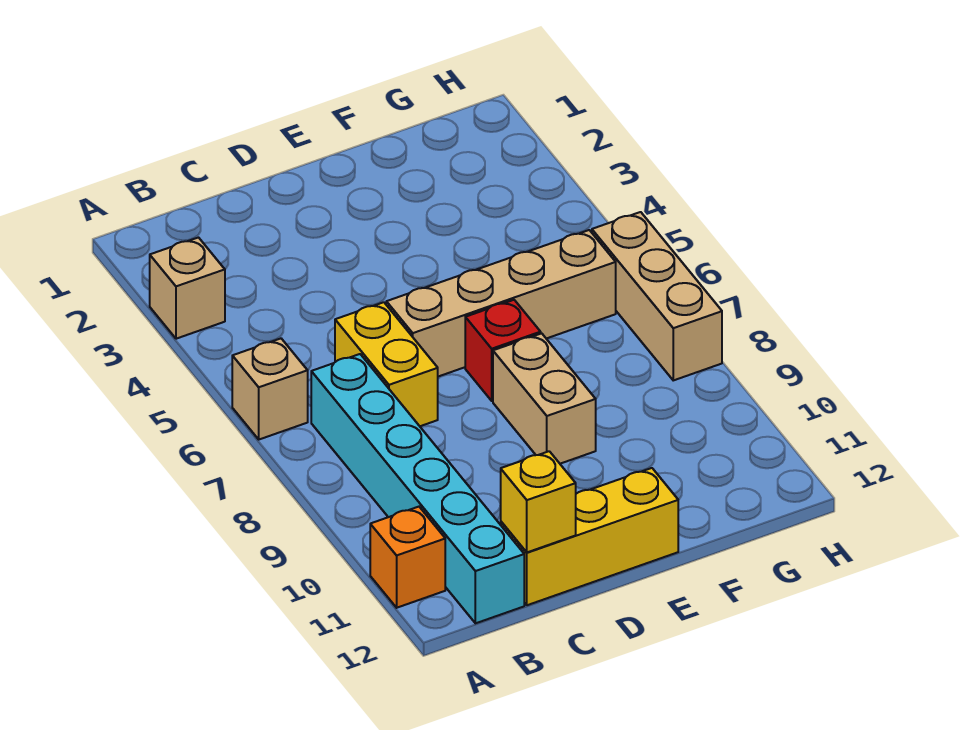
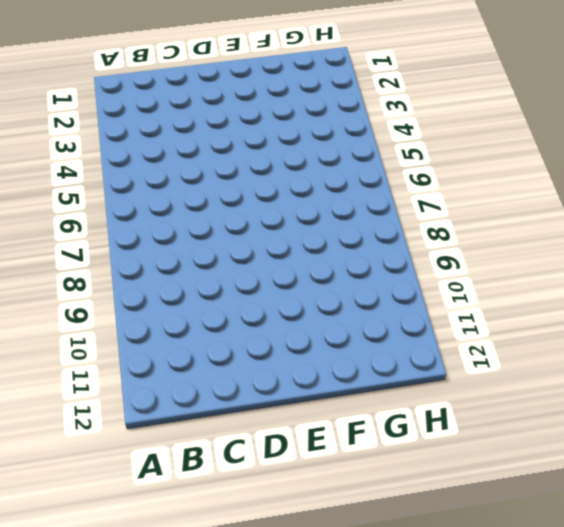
none -> tan brick A3 level 1
none -> tan brick A6 level 1

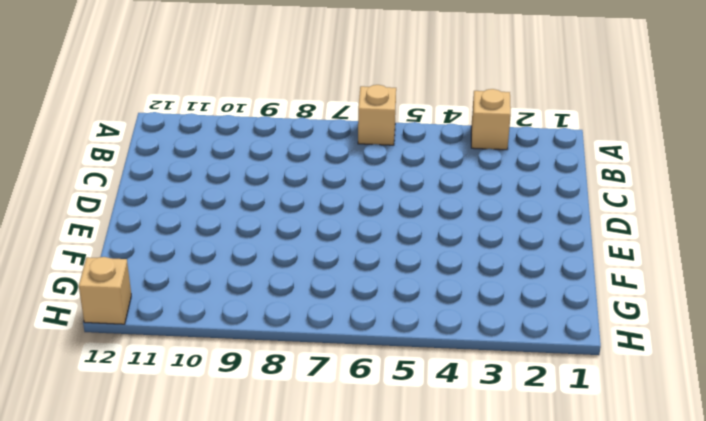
tan brick H12 level 1 -> none
none -> orange brick A11 level 1
none -> cyan brick B7:B12 level 1

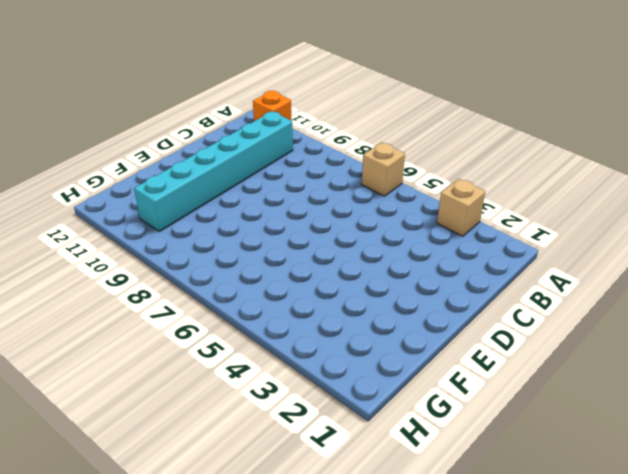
cyan brick B10:G10 level 1 -> cyan brick B7:B12 level 1
none -> yellow brick C6:C7 level 1
none -> yellow brick C12:E12 level 1

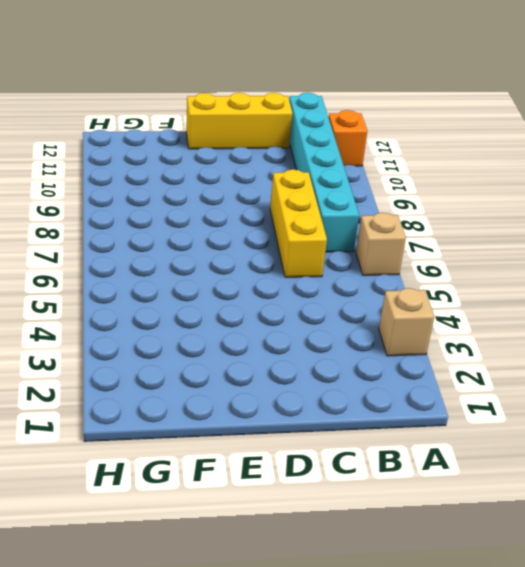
yellow brick C6:C8 level 1 -> yellow brick C6:C7 level 1
none -> tan brick D6:G6 level 1
none -> red brick E7 level 1

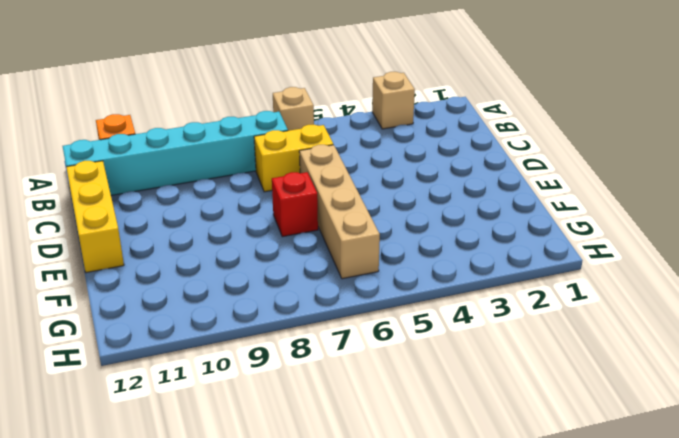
none -> tan brick E8:E9 level 1
none -> tan brick H6:H8 level 1

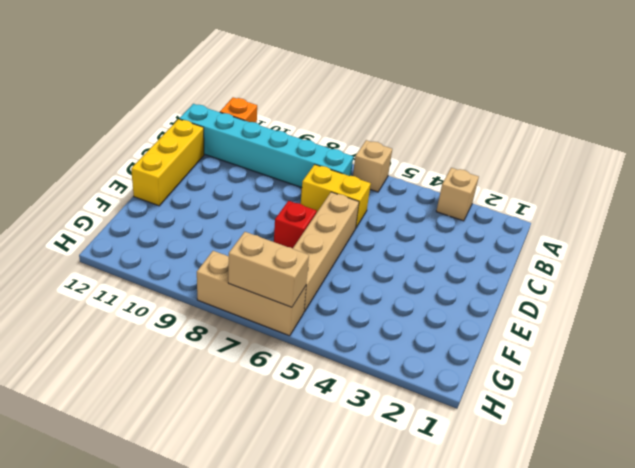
tan brick H6:H7 level 2 -> tan brick E8:E9 level 1
none -> yellow brick C12 level 2

